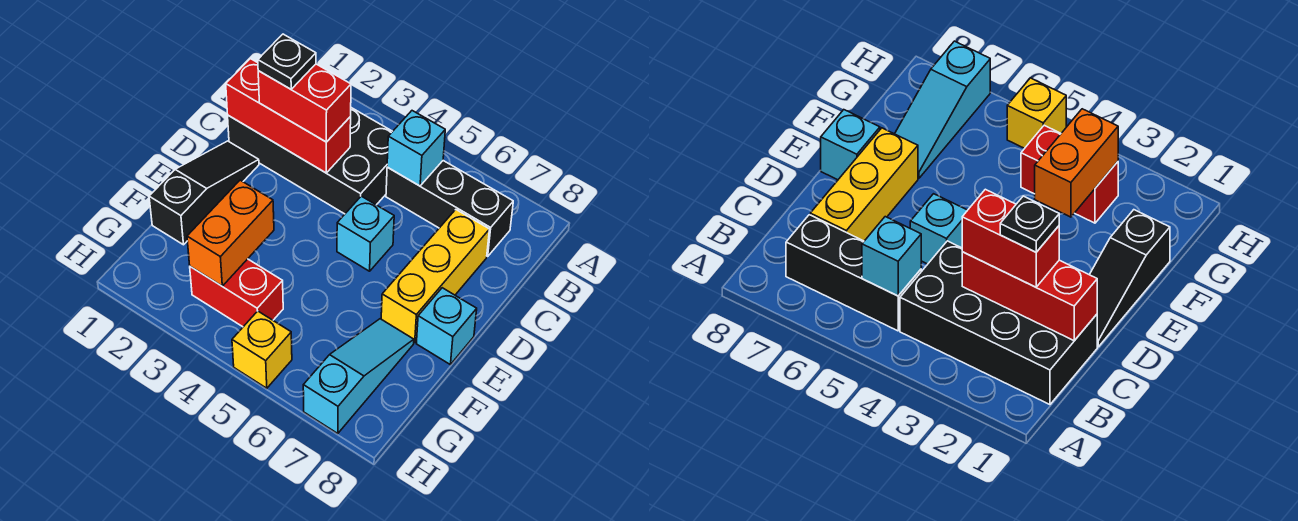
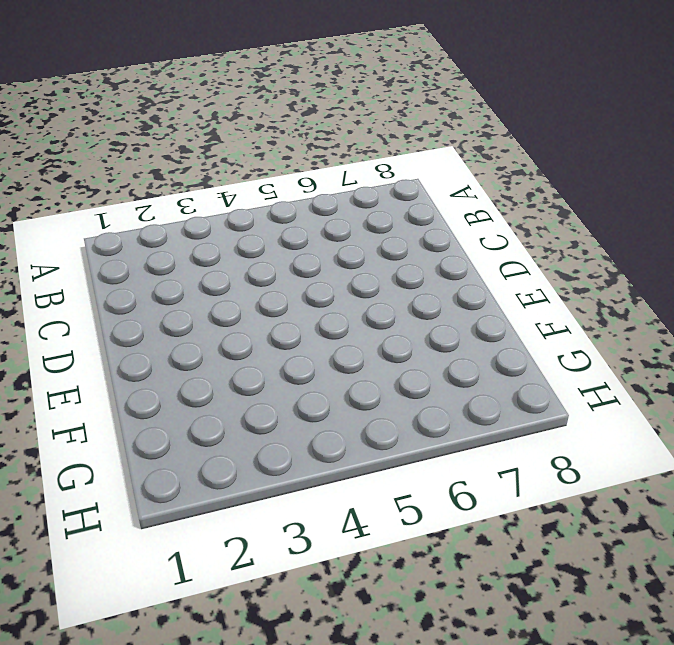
none -> black brick B1:C4 level 1
none -> black brick B5:B7 level 1
none -> yellow brick C7:E7 level 1

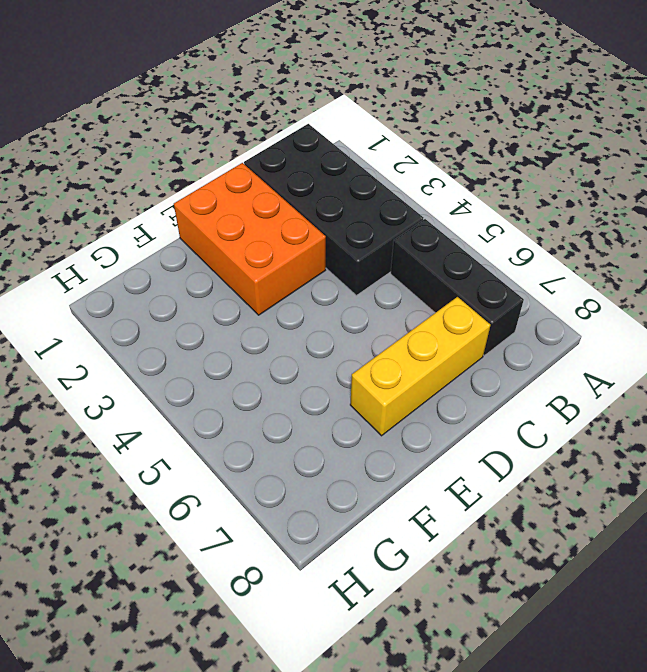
orange brick D1:E3 level 1 -> black slope D1:F1 level 1 top F
none -> cyan brick D5 level 1
none -> cyan brick E8 level 1
none -> cyan slope F7:H7 level 1 top H

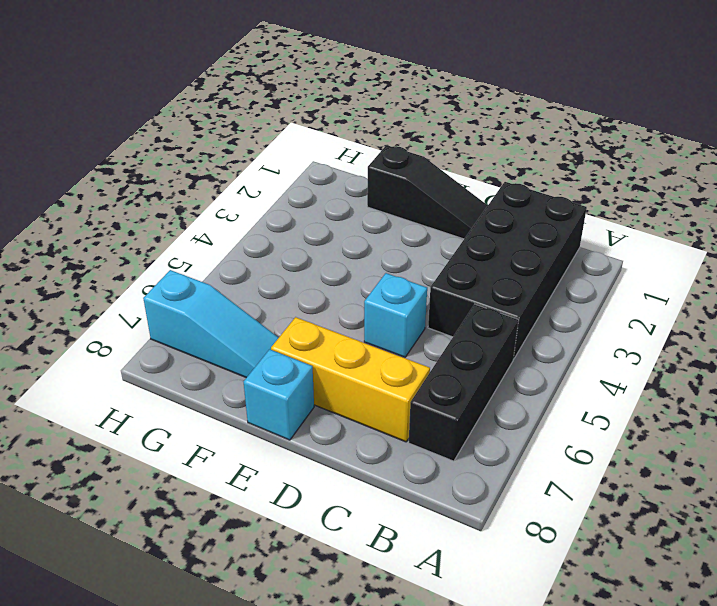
none -> red brick G3:G4 level 1
none -> yellow brick H5 level 1
none -> cyan brick B5 level 2

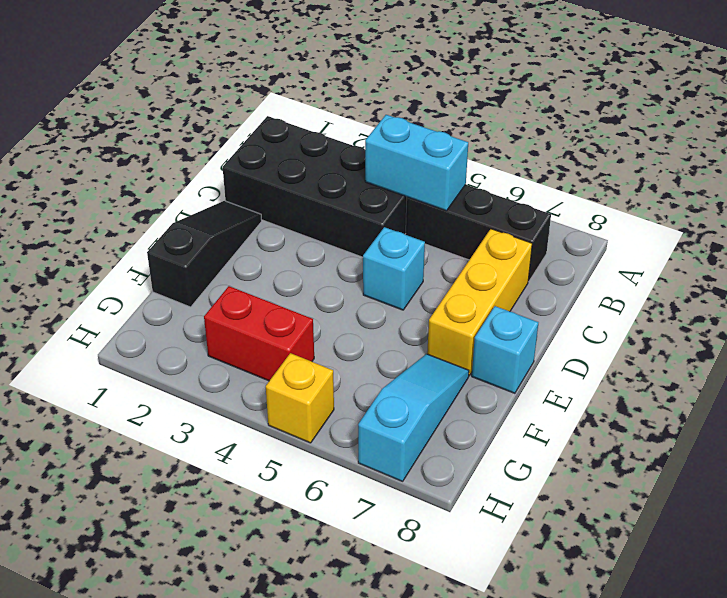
cyan brick B4:B5 level 2 -> cyan brick B5 level 2
none -> red brick C1:C3 level 2
none -> orange brick F3:G3 level 2
none -> red brick C2:C3 level 3

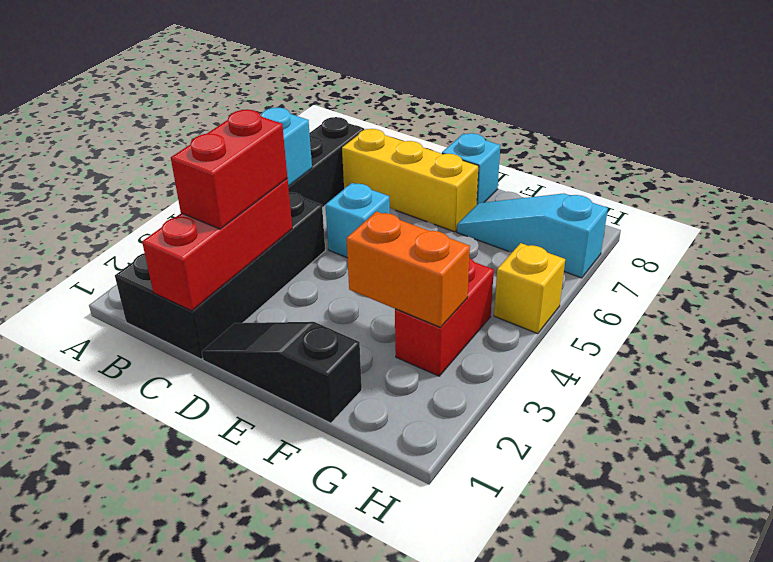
none -> black plate C2 level 4

